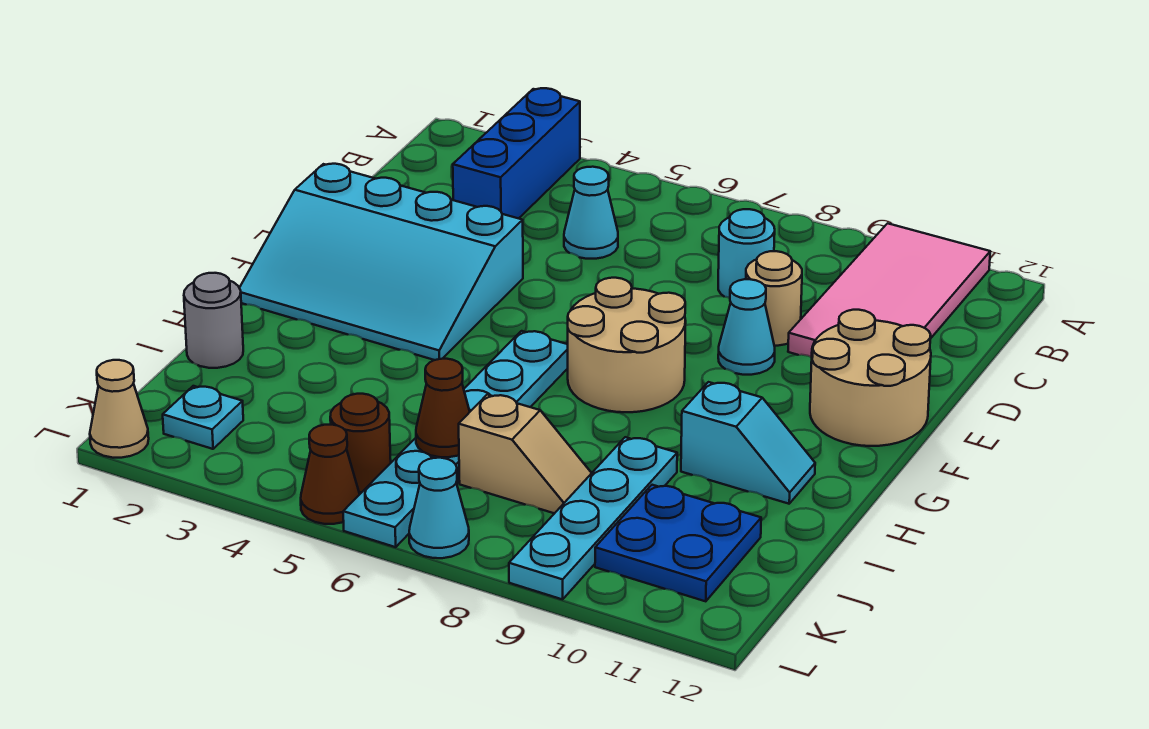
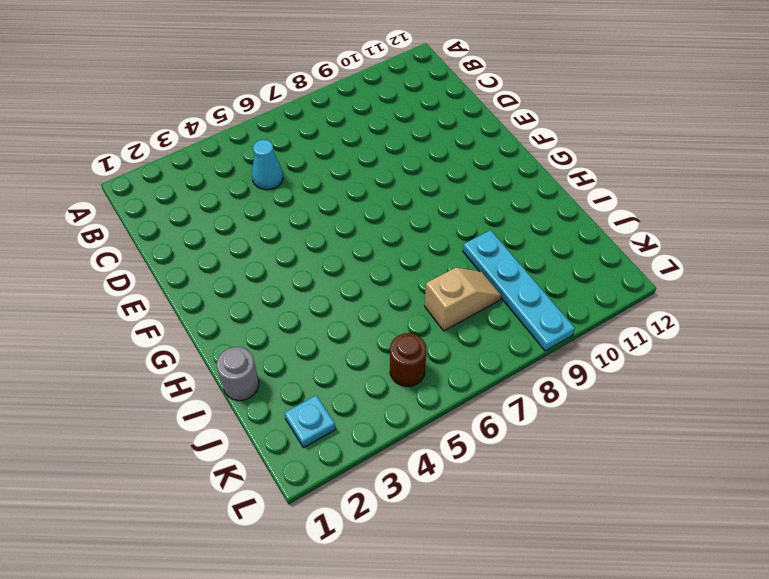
none -> blue brick A3:C3 level 1
none -> pink tile A10:D11 level 1
none -> cyan round brick C8 level 1

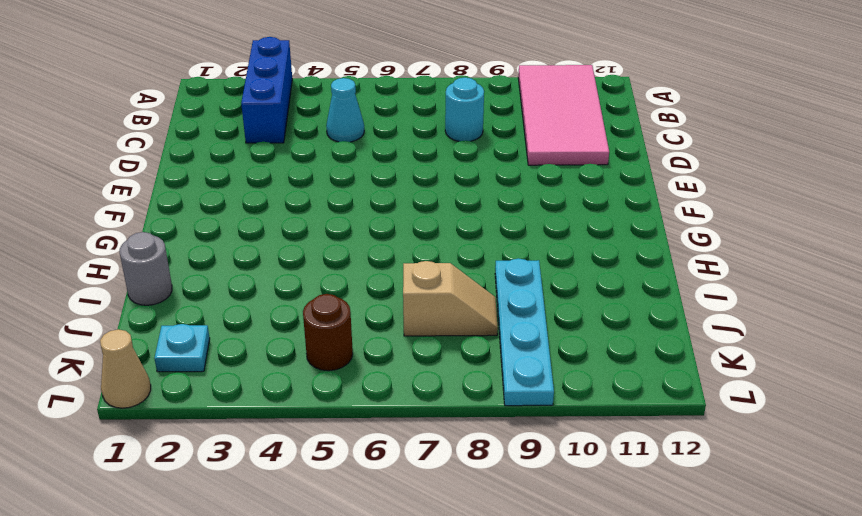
none -> tan round brick D9 level 1
none -> cyan slope E1:G4 level 1 top E
none -> cyan cone E9 level 1

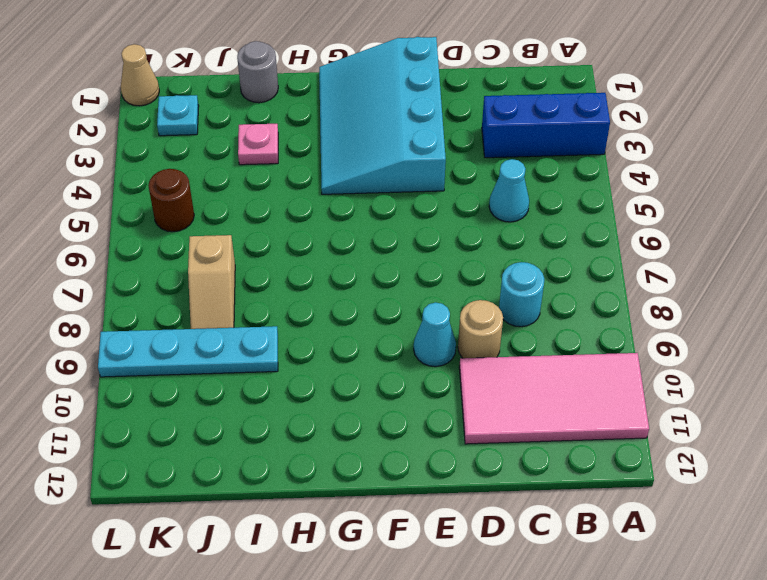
pink plate I3 level 1 -> none
none -> tan round brick E11:F12 level 1
none -> tan round brick F7:G8 level 1
none -> cyan plate G6:L6 level 1

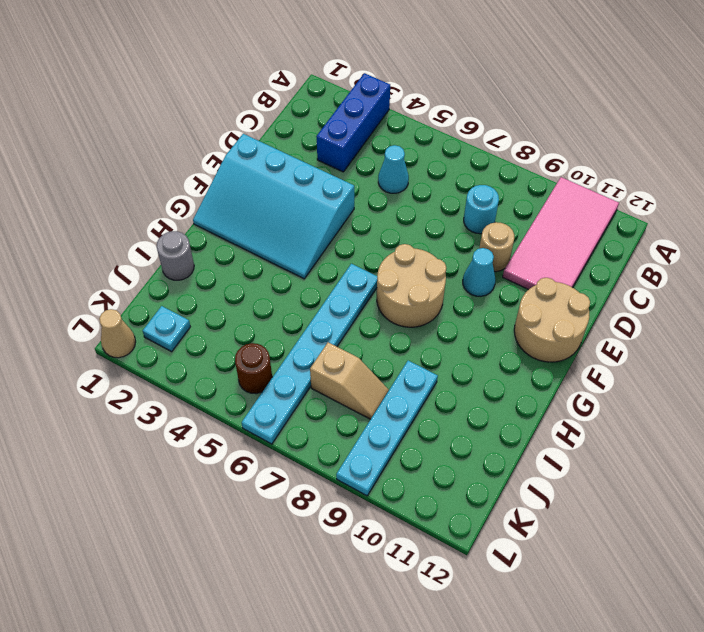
none -> cyan slope H10:H11 level 1 top 10
none -> blue plate J10:K11 level 1
none -> brown cone L5 level 1

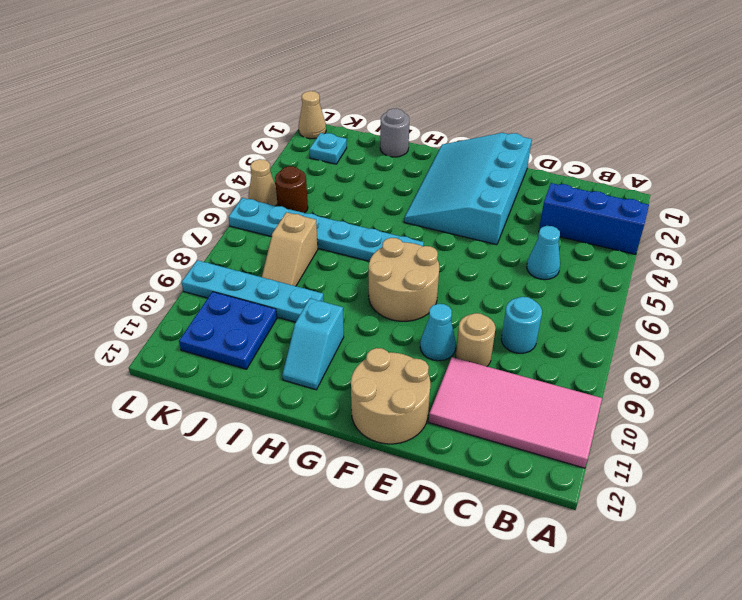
tan cone L5 level 1 -> brown cone L5 level 1
none -> cyan cone L7 level 1
none -> brown cone J6 level 2

